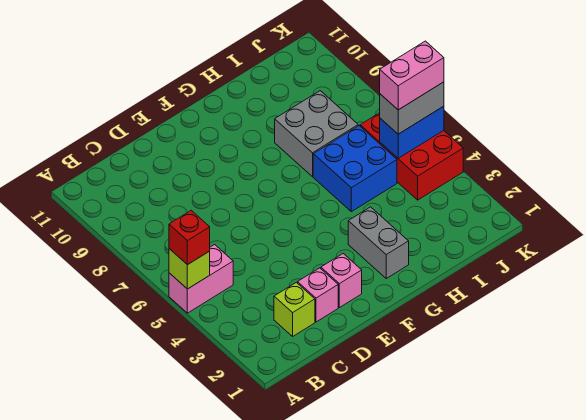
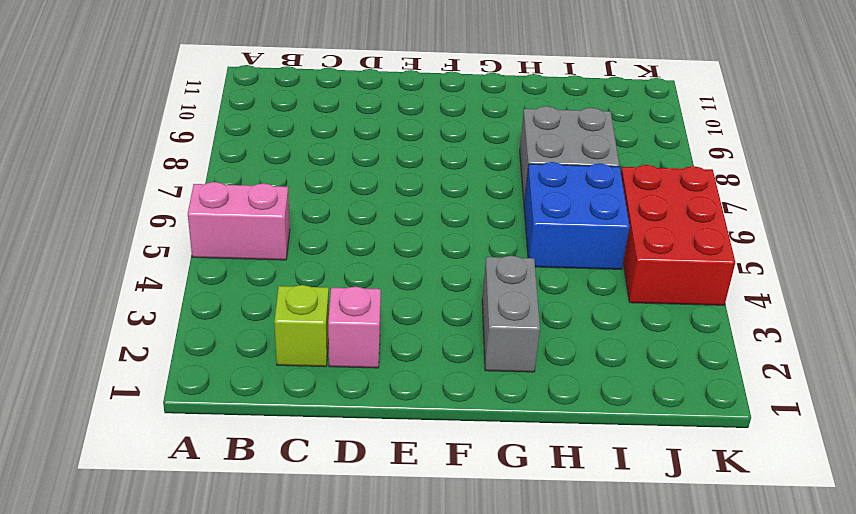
none -> pink brick E2 level 1
none -> lime brick A5 level 2
none -> blue brick J5:K5 level 2

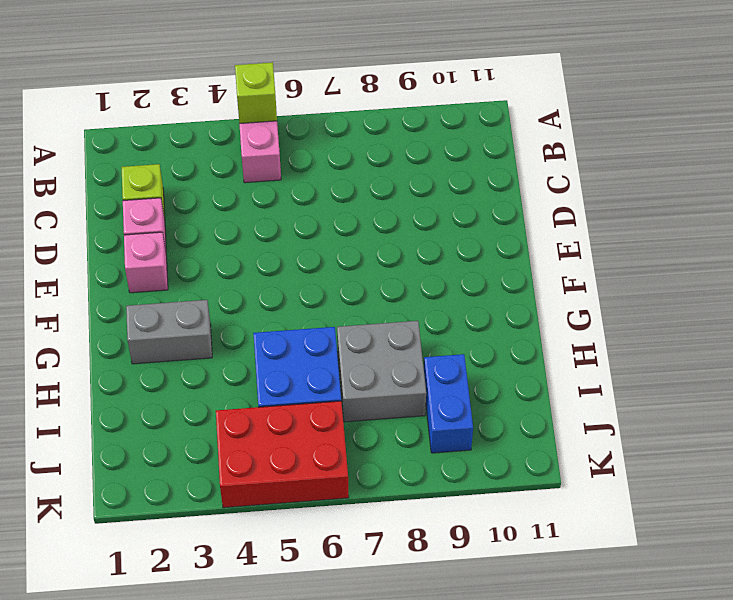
blue brick I9:J9 level 1 -> blue brick J5:K5 level 2
none -> red brick A5 level 3
none -> grey brick J5:K5 level 3
none -> pink brick J5:K5 level 4

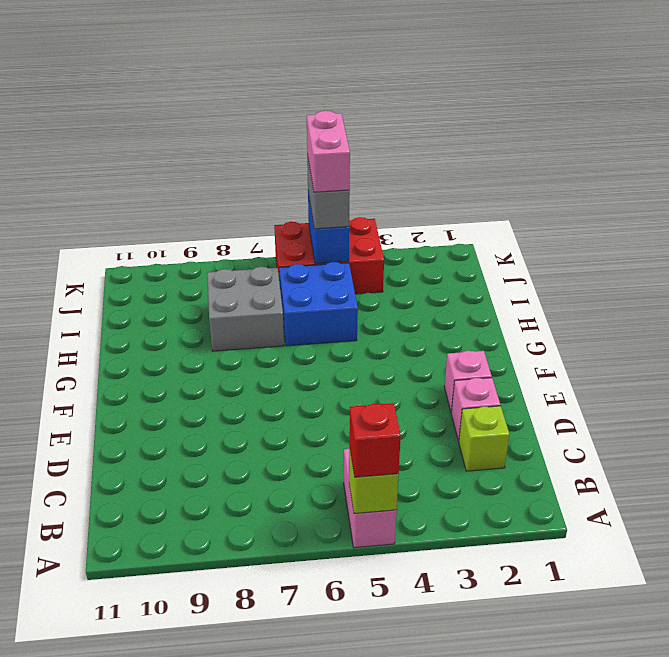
none -> grey brick G2:G3 level 1

